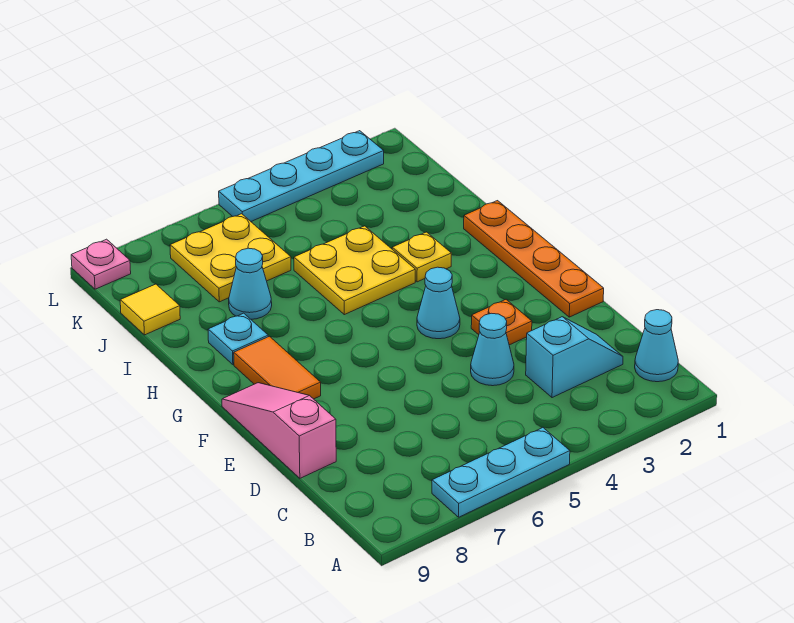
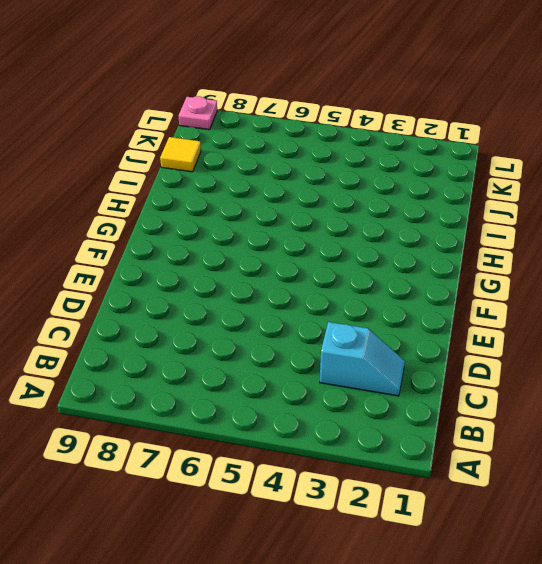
none -> cyan plate A5:A7 level 1
none -> cyan cone B1 level 1
none -> cyan cone D4 level 1

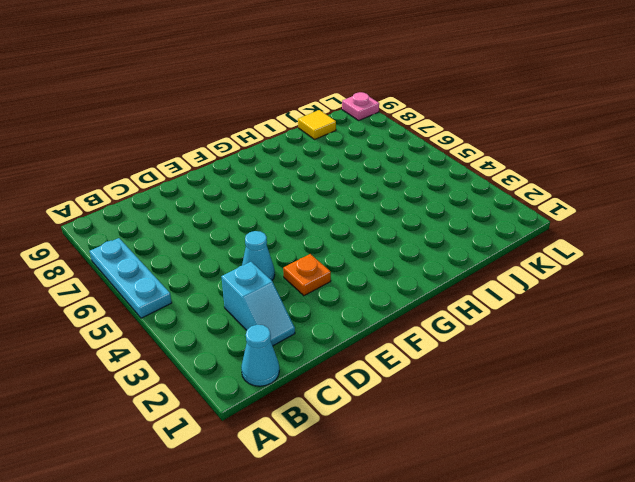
none -> pink slope D9:F9 level 1 top D
none -> orange plate E1:H1 level 1
none -> cyan cone F4 level 1

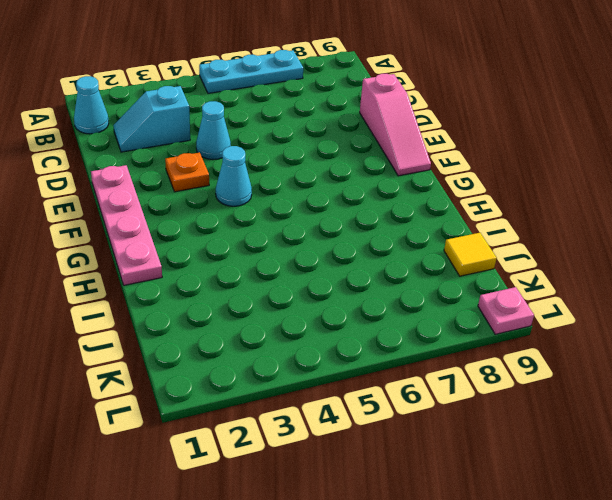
pink plate E1:H1 level 1 -> orange plate E1:H1 level 1
none -> orange tile F8:G8 level 1
none -> yellow plate H3 level 1
none -> yellow plate H4:I5 level 1

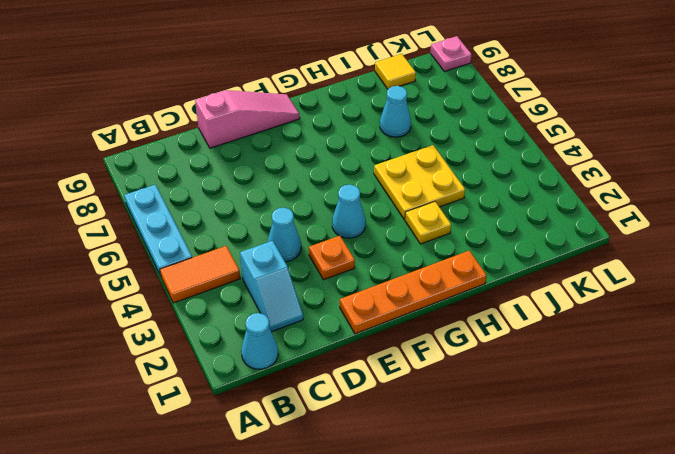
orange tile A4:B4 level 1 -> orange tile F8:G8 level 1
none -> cyan plate H8 level 1
none -> yellow plate J6:K7 level 1
none -> cyan plate L2:L5 level 1

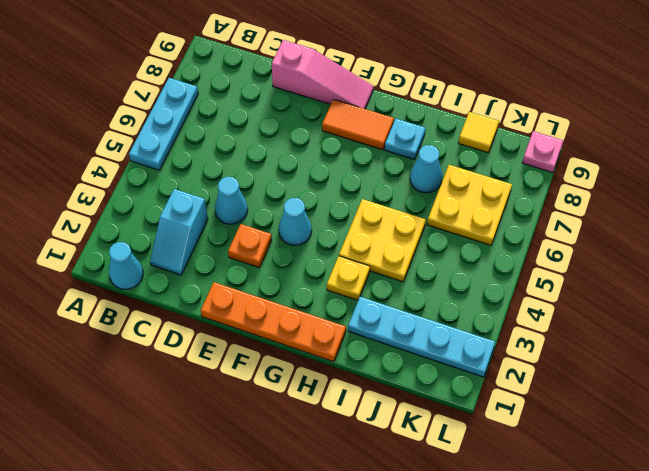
cyan plate I2:L2 level 1 -> cyan plate L2:L5 level 1

